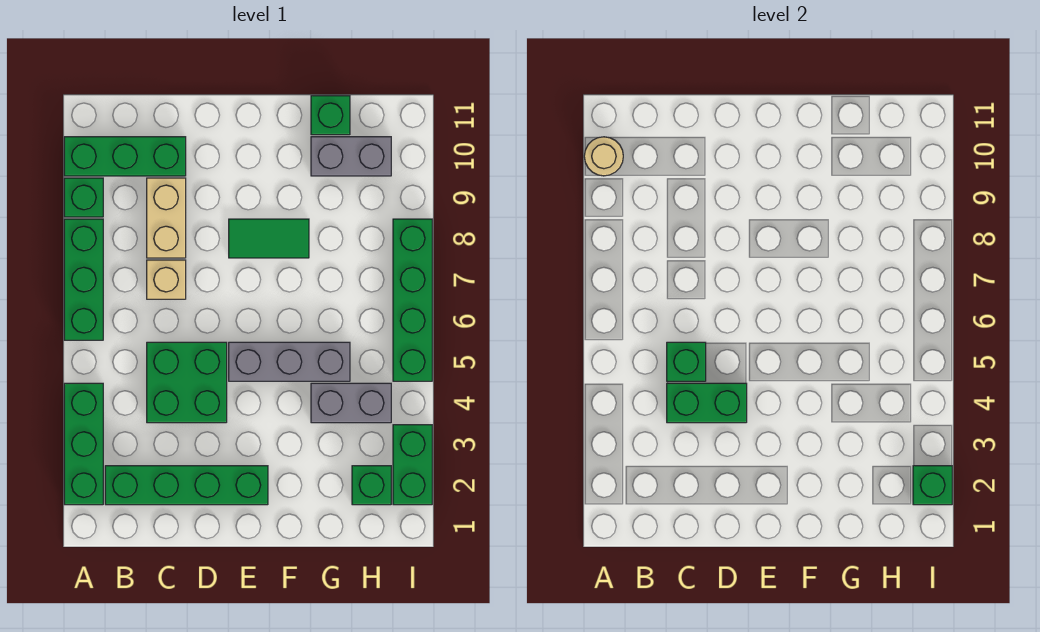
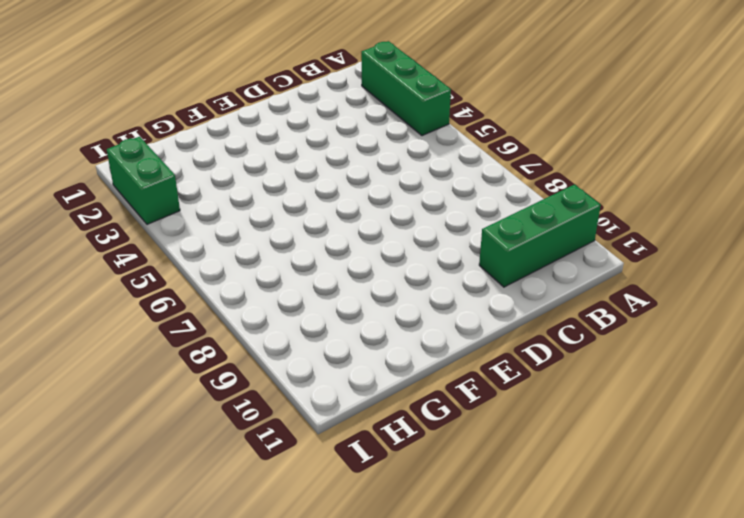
none -> green brick A6:A8 level 1
none -> green brick A9 level 1
none -> green brick B2:E2 level 1

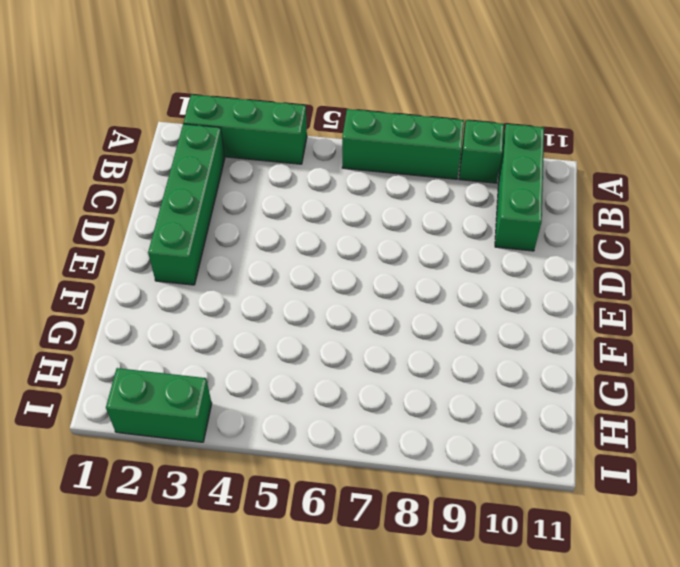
none -> green brick C4:D5 level 1
none -> tan brick C7 level 1
none -> tan brick C8:C9 level 1

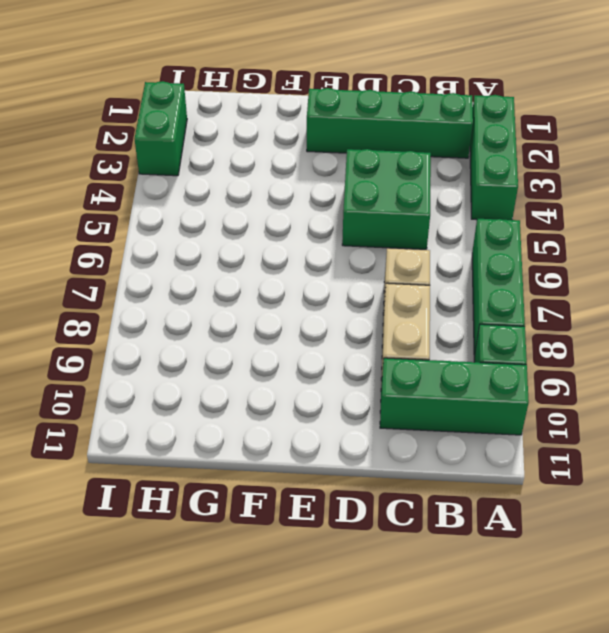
none -> grey brick E5:G5 level 1
none -> green tile E8:F8 level 1
none -> grey brick G4:H4 level 1

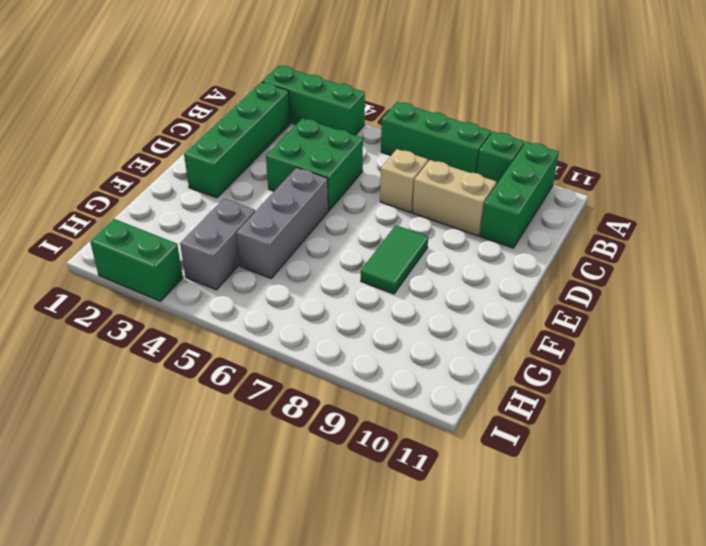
none -> grey brick G10:H10 level 1
none -> green brick G11 level 1
none -> green brick H2 level 1

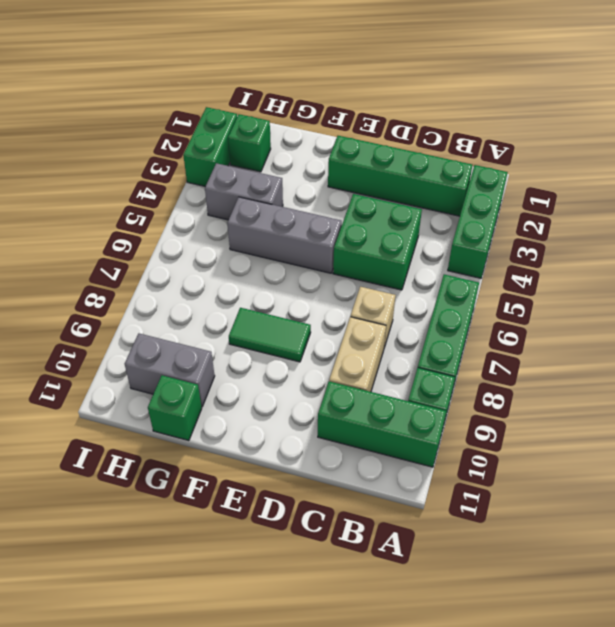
none -> green brick I5:I8 level 1
none -> tan round brick A10 level 2
none -> green brick C4:D4 level 2

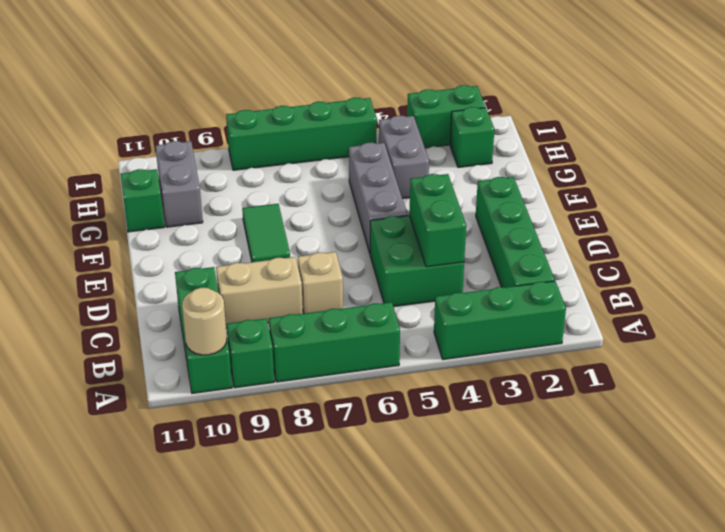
none -> green brick C5 level 2
none -> green brick I2 level 2

